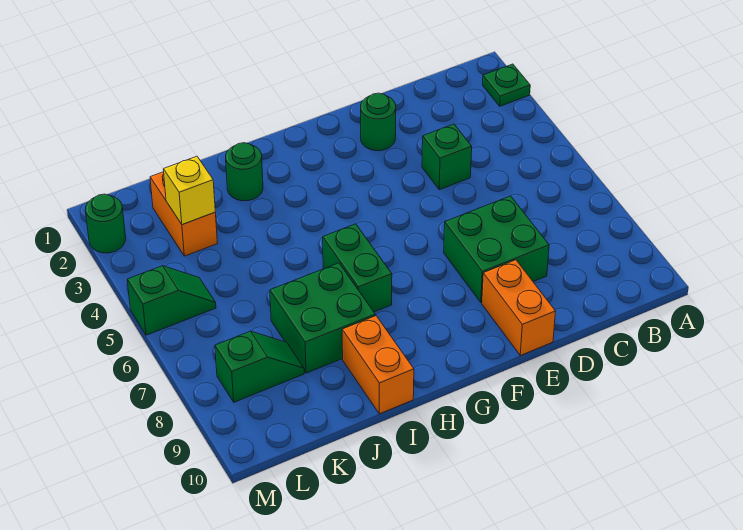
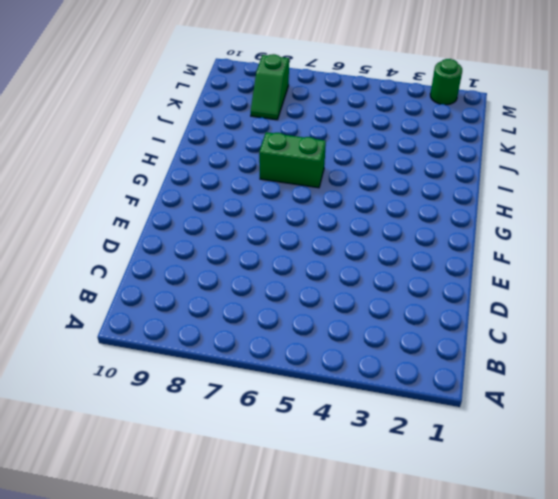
none -> green plate A2 level 1
none -> green brick D4 level 1
none -> green brick D7:E8 level 1

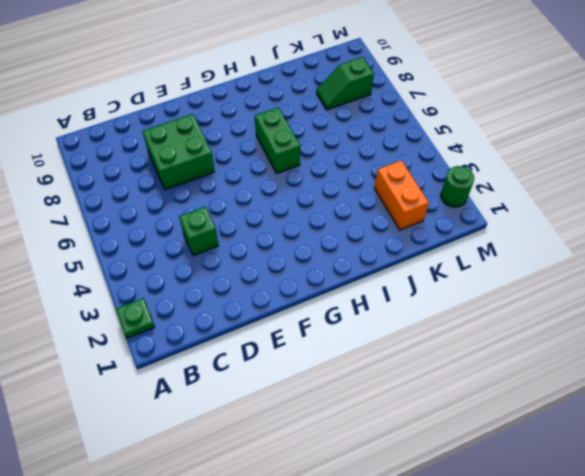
none -> green round brick E2 level 1
none -> orange brick E9:E10 level 1
none -> green round brick I2 level 1

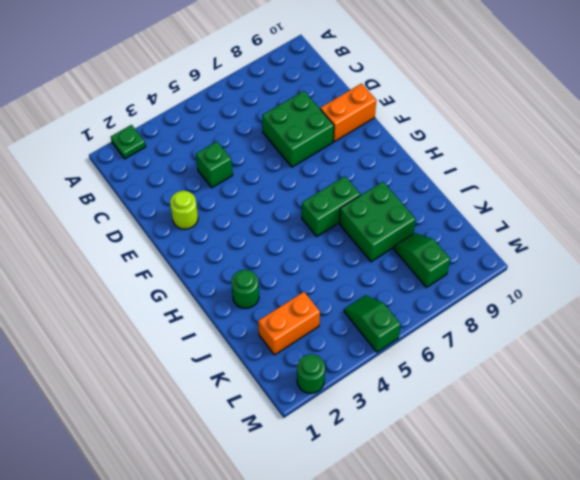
lime round brick E2 level 1 -> green round brick E2 level 1
none -> orange brick I9:I10 level 1
none -> yellow brick K3 level 2

